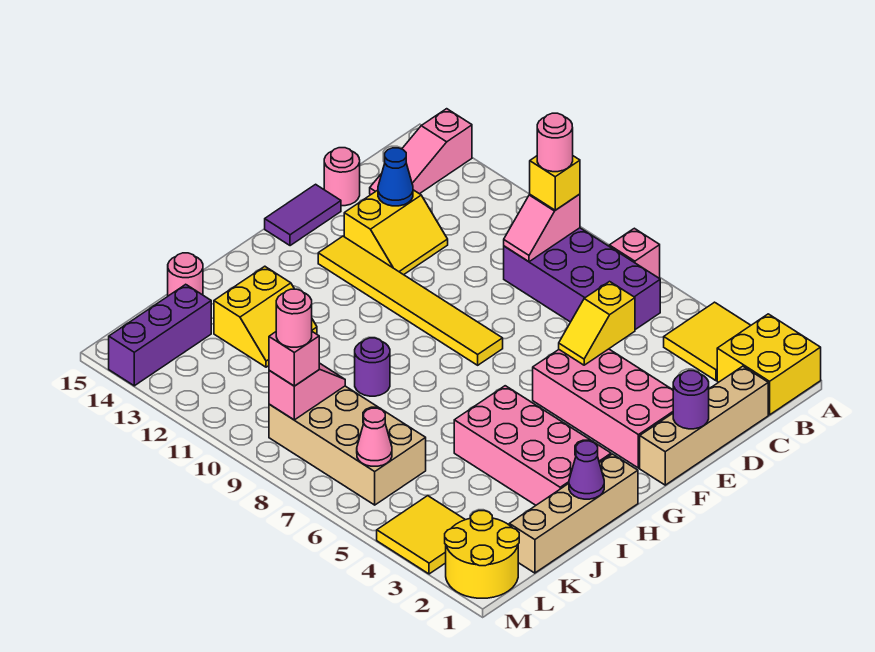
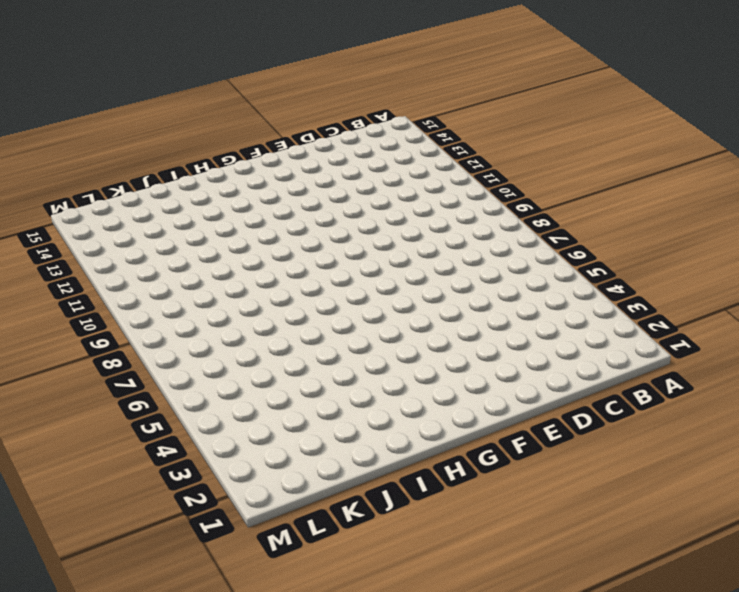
none -> yellow brick A1:B2 level 1
none -> yellow tile A3:B4 level 1
none -> pink brick A7 level 1
none -> pink slope A14:C14 level 1 top A

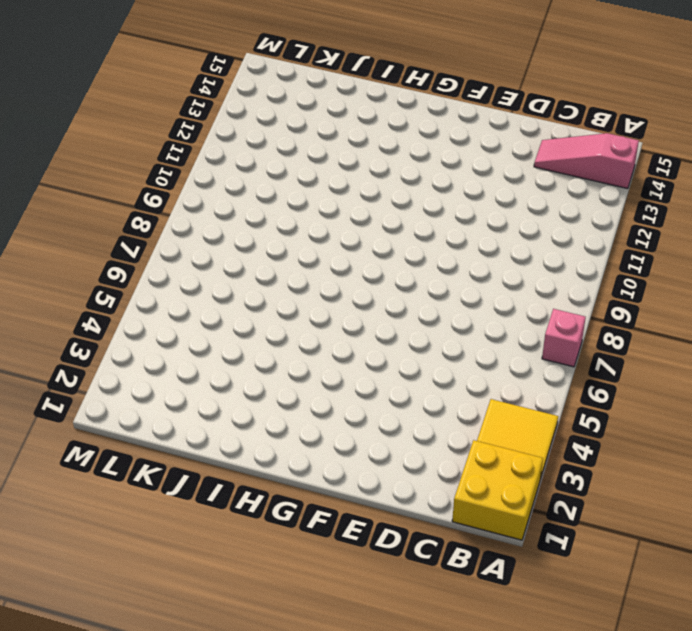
none -> purple brick B6:C9 level 1
none -> tan brick C1:F1 level 1
none -> yellow slope D12:E13 level 1 top 13
none -> pink round brick D15 level 1

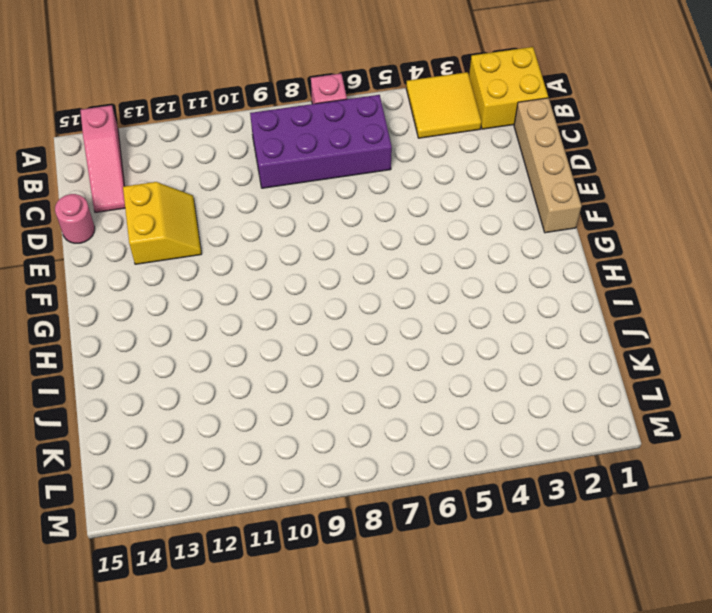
none -> pink brick E2:F5 level 1
none -> purple tile E15:F15 level 1
none -> yellow tile F8:F13 level 1
none -> tan brick H1:K1 level 1

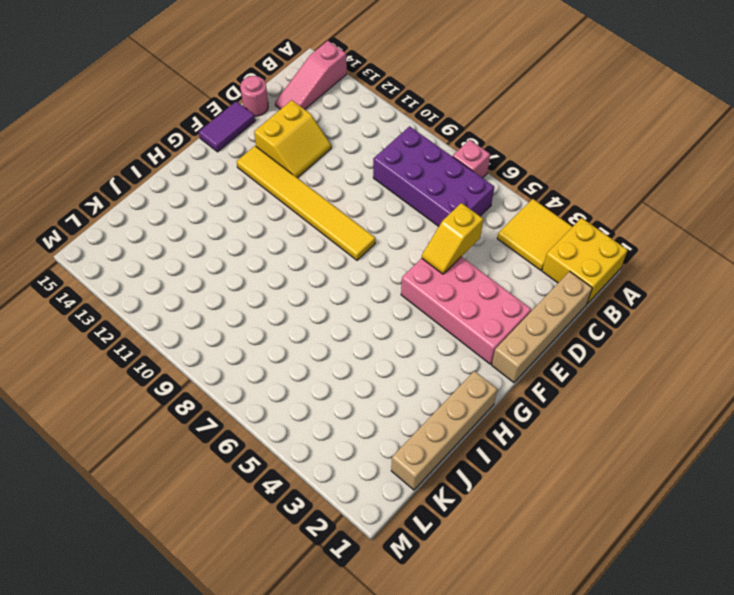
none -> pink brick H2:I5 level 1
none -> purple round brick I9 level 1
none -> yellow slope I12:J13 level 1 top 13
none -> pink round brick J15 level 1

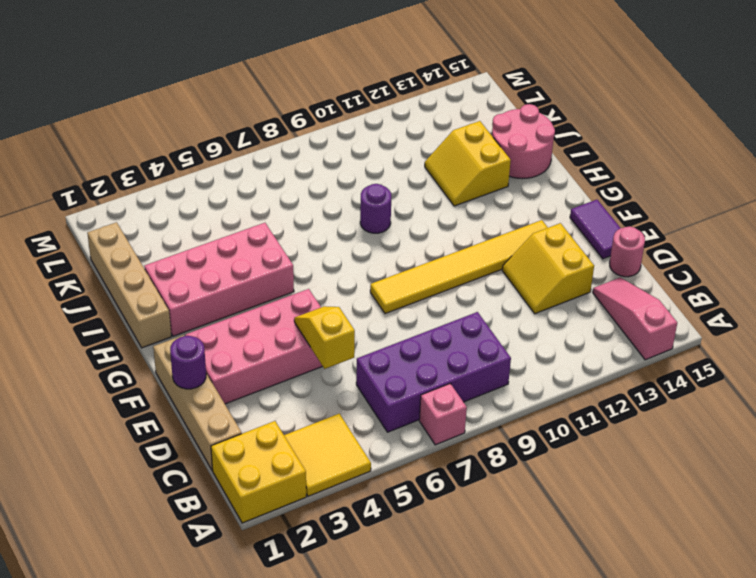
pink round brick I14:J15 level 1 -> pink round brick J15 level 1
none -> tan brick K6:L9 level 1
none -> purple brick K14:M14 level 1
none -> yellow round brick L1:M2 level 1
none -> yellow tile L3:M4 level 1

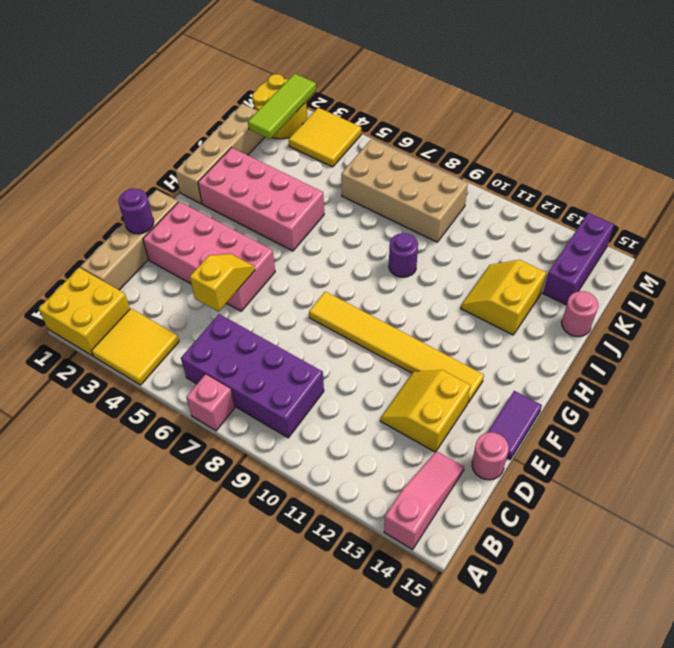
lime tile K2:M2 level 2 -> none
none -> pink slope B9:C9 level 2 top B
none -> blue cone D13 level 2
none -> purple cone I1 level 2
none -> pink slope K9:L9 level 2 top L

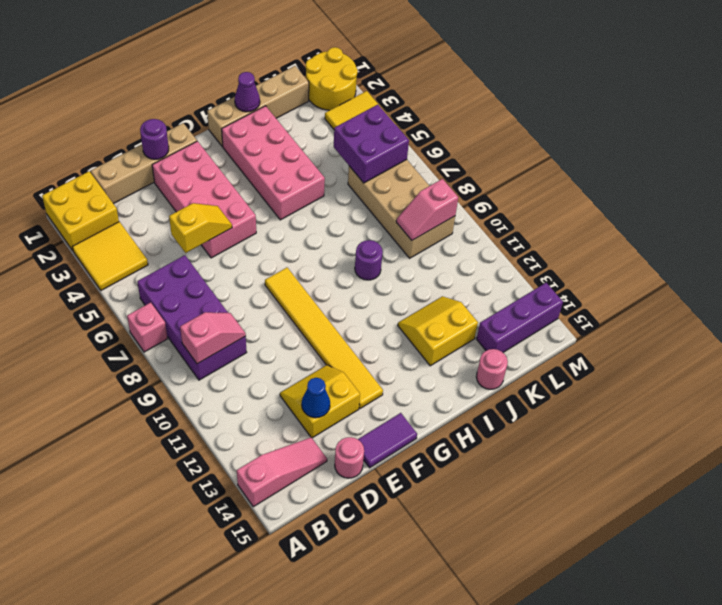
purple brick K5:L6 level 2 -> pink cone L6 level 2
none -> yellow brick B9 level 3
none -> pink brick L9 level 3
none -> pink round brick B9 level 4
none -> pink round brick L9 level 4

